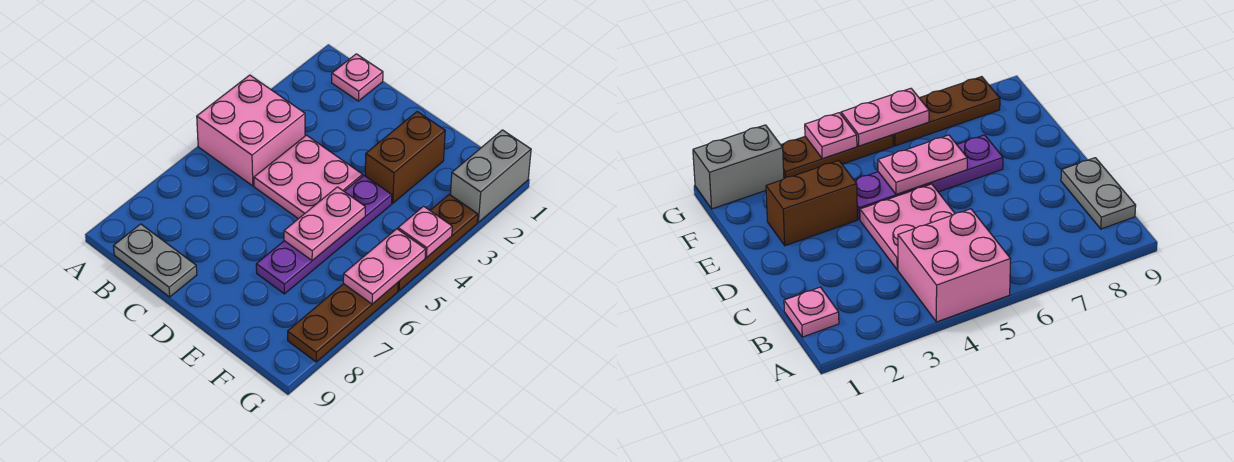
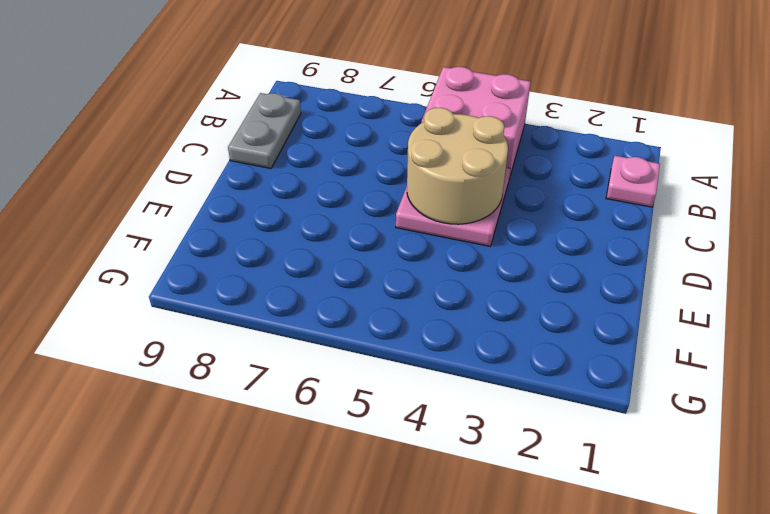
tan round brick C4:D5 level 2 -> none
none -> brown brick E2:E3 level 1
none -> purple plate E4:E7 level 1
none -> grey brick G1:G2 level 1

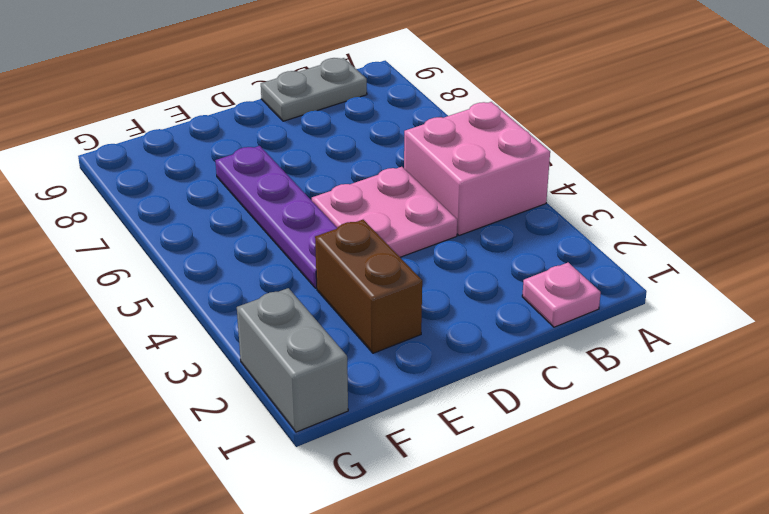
none -> brown plate G3:G5 level 1
none -> brown plate G6:G8 level 1
none -> pink plate E5:E6 level 2

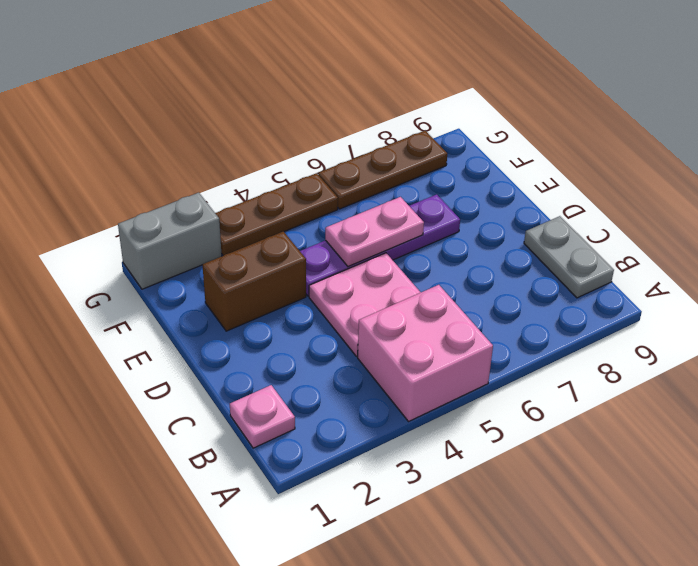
none -> pink plate G4 level 2
none -> pink plate G5:G6 level 2

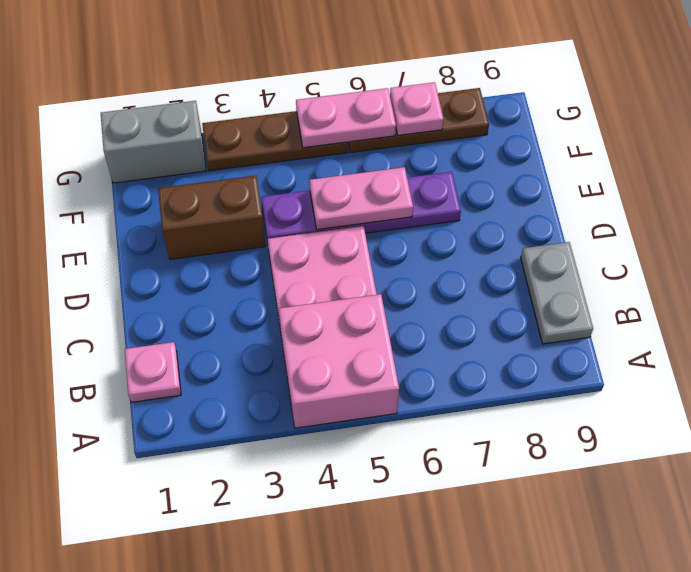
pink plate G7 level 2 -> pink plate G4 level 2

